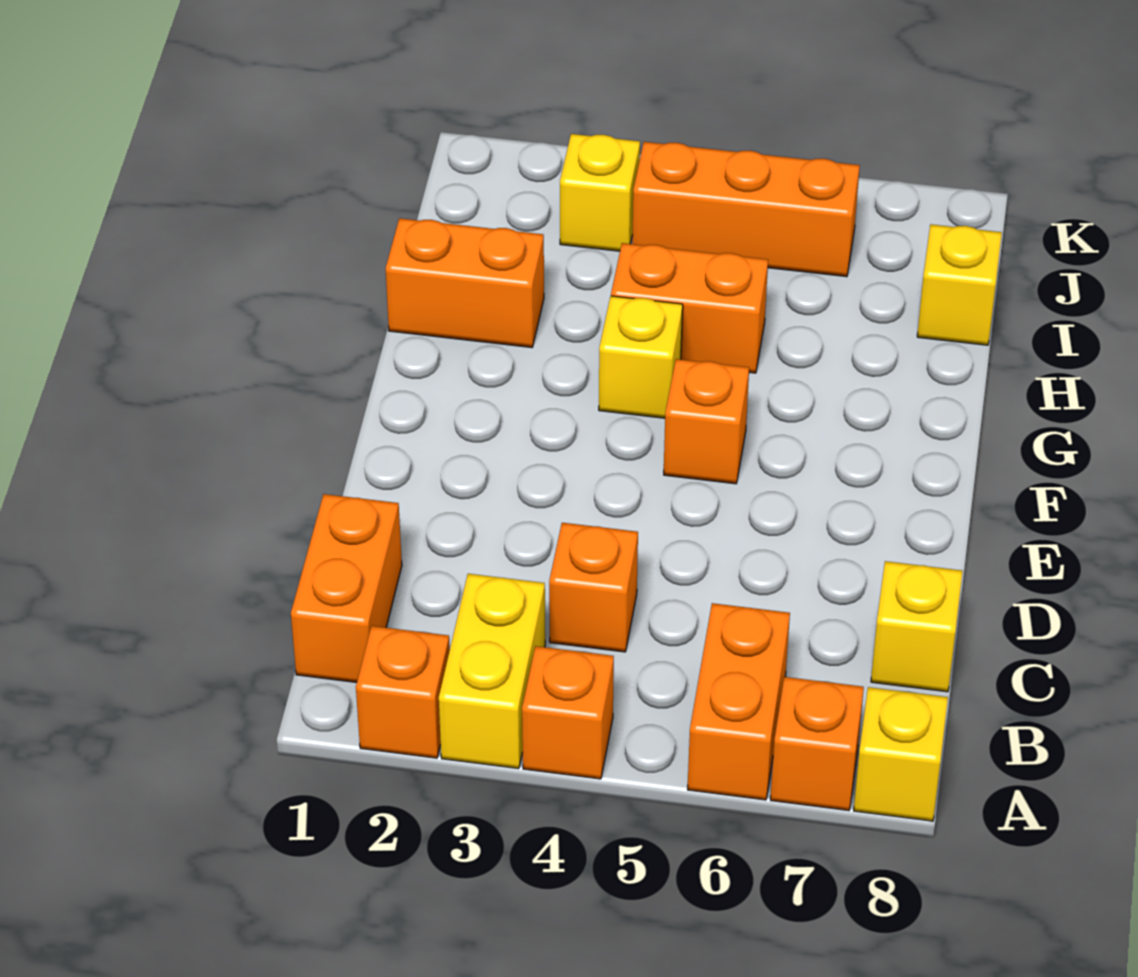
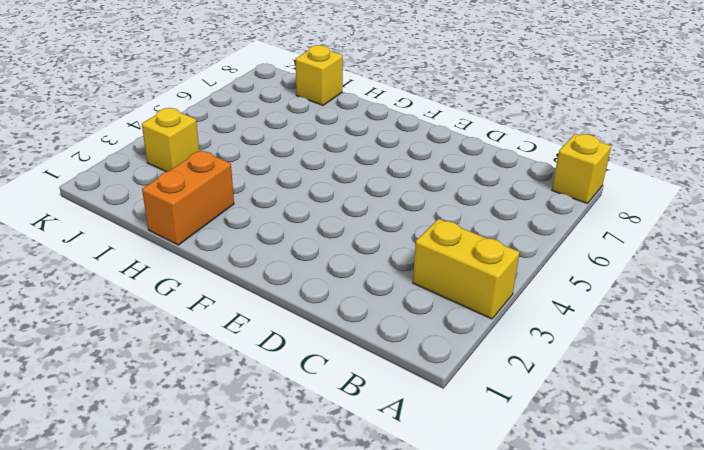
none -> orange brick A2 level 1
none -> orange brick A4 level 1
none -> orange brick A6:B6 level 1

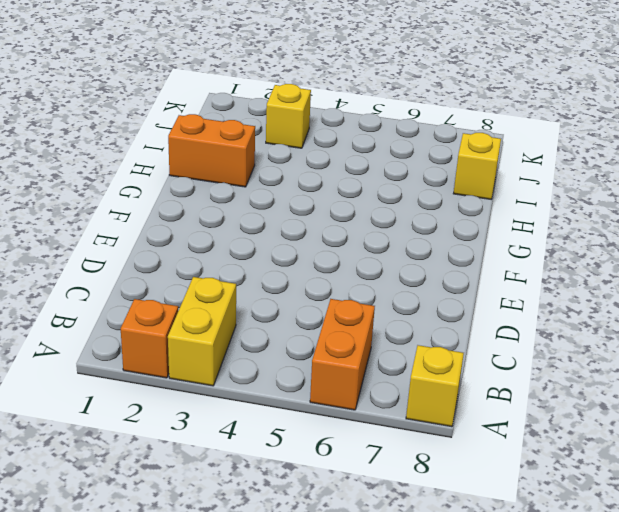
none -> orange brick A4 level 1
none -> orange brick A7 level 1
none -> orange brick B1:C1 level 1

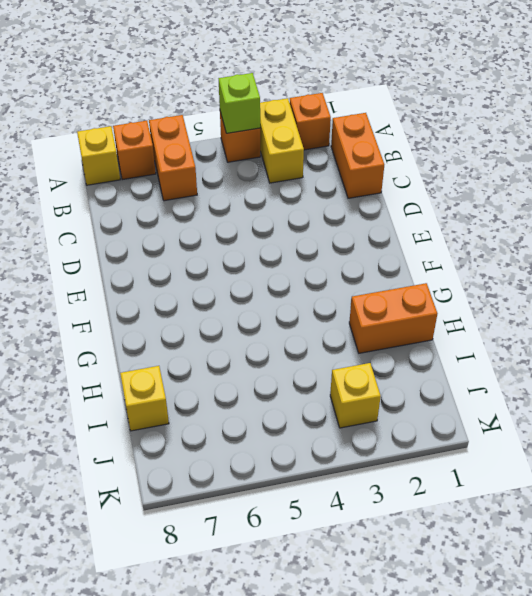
lime brick A4 level 2 -> none
none -> orange brick C4 level 1
none -> yellow brick C8 level 1
none -> orange brick F5 level 1

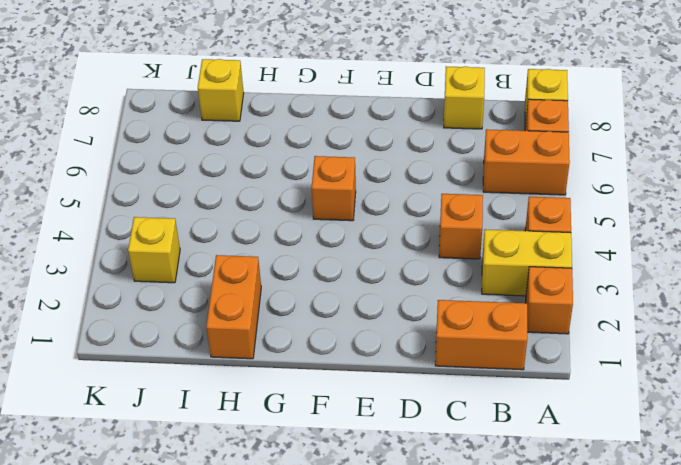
none -> yellow brick G4 level 1
none -> orange brick H4:H5 level 1
none -> orange brick J4:J6 level 1

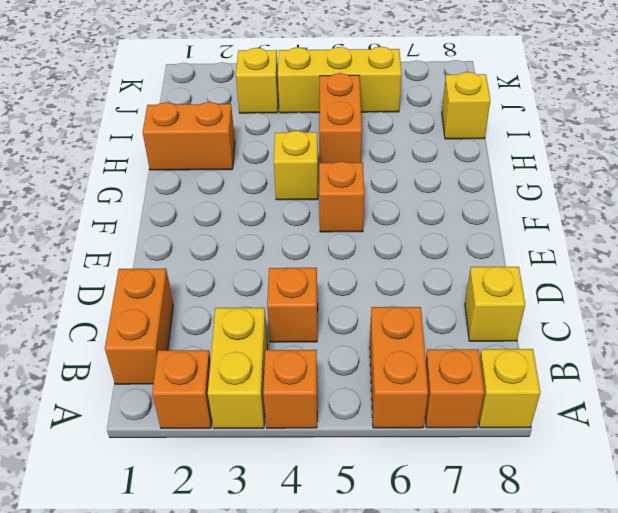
orange brick H5:I5 level 1 -> orange brick H4:H5 level 1
yellow brick J4:J6 level 1 -> orange brick J4:J6 level 1

